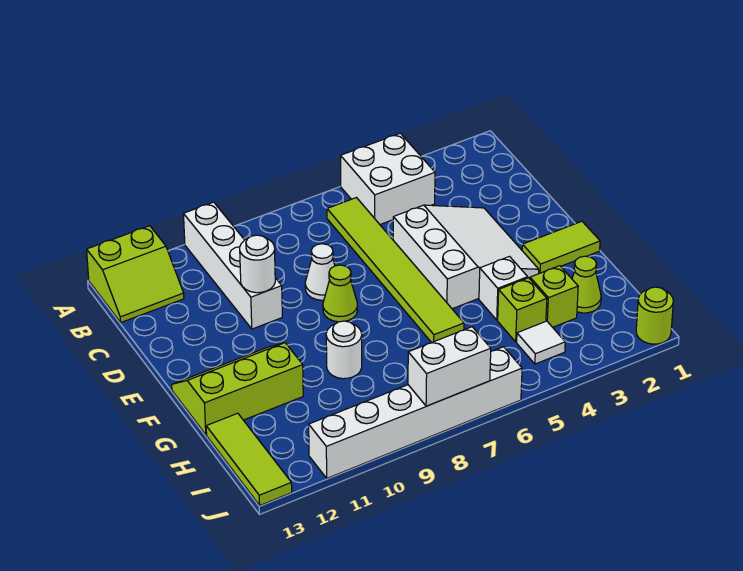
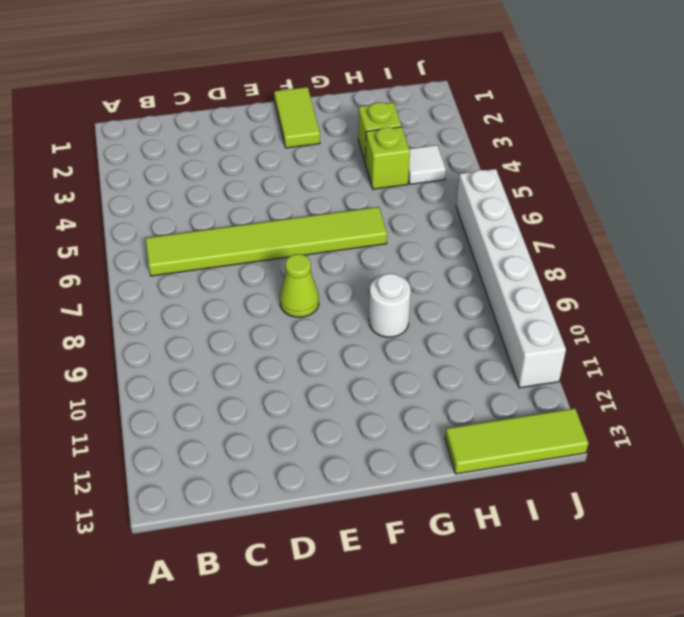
none -> white brick A4:B5 level 1
none -> white brick A10:D10 level 1
none -> lime slope A12:B13 level 1 top A

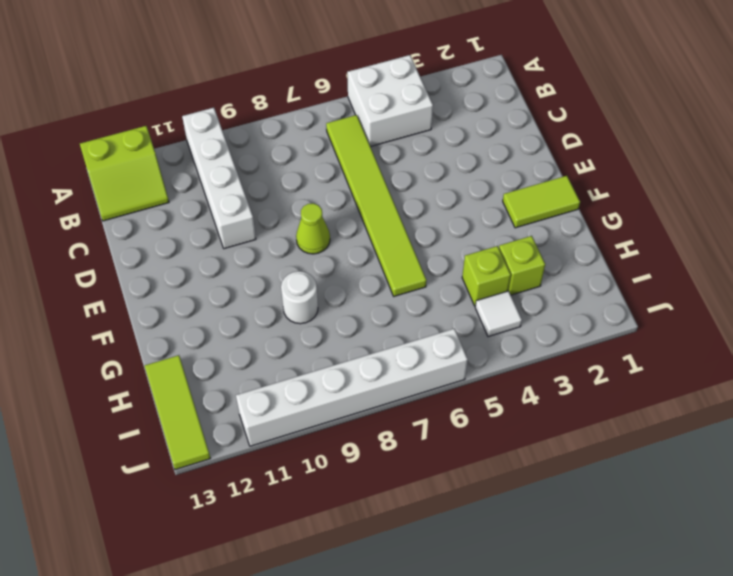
none -> white slope D3:F5 level 1 top 5
none -> white cone D8 level 1
none -> lime slope F11:G13 level 1 top G

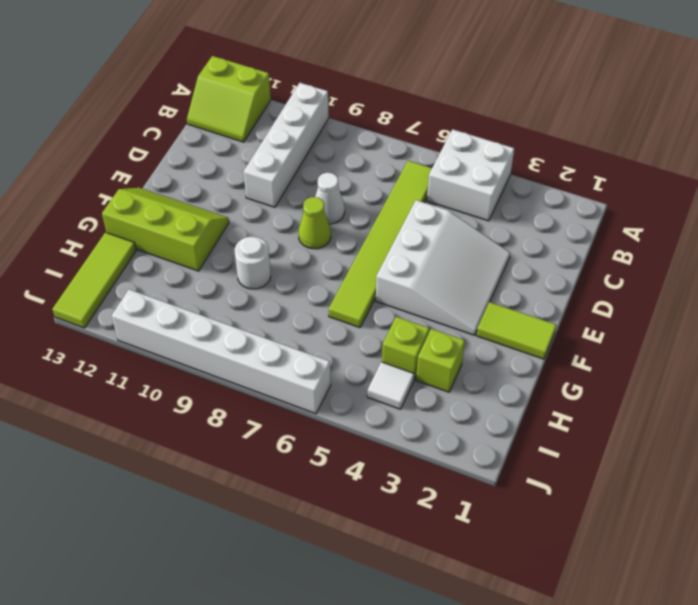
none -> white brick G4 level 1
none -> lime cone H2 level 1
none -> lime round brick J1 level 1

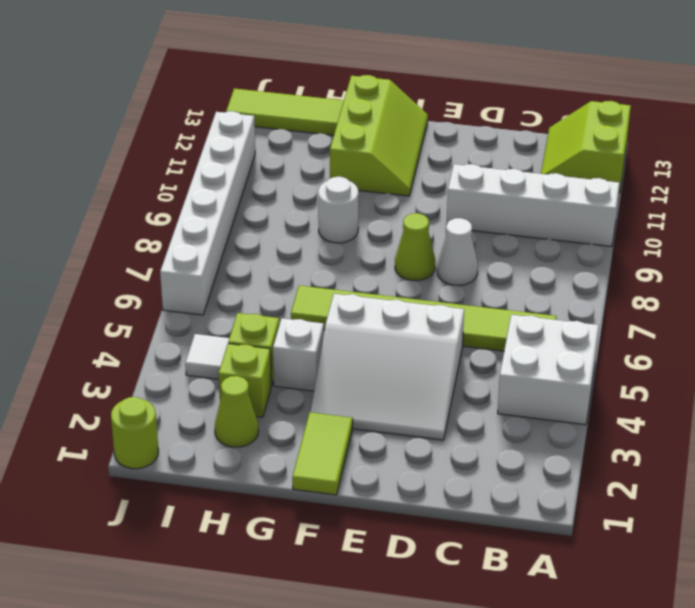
none -> white round brick D10 level 2
none -> white brick J7:J8 level 2

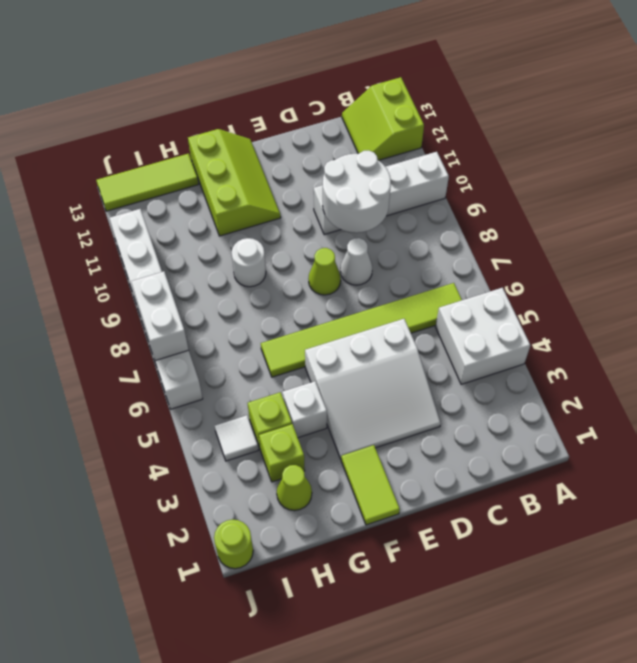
white round brick C9:D10 level 2 -> white round brick D10 level 2

